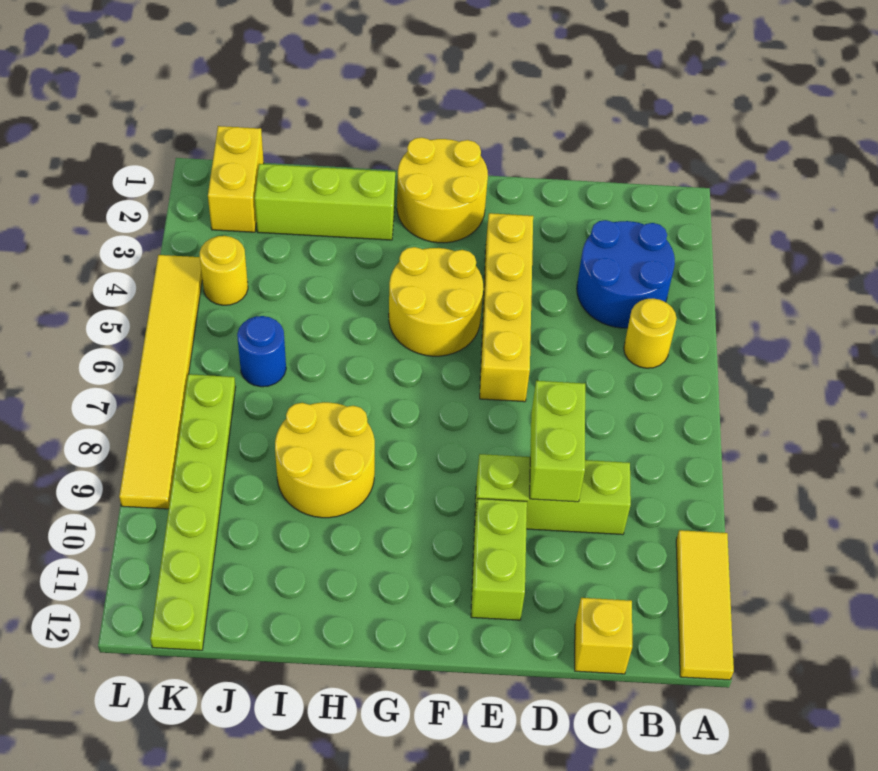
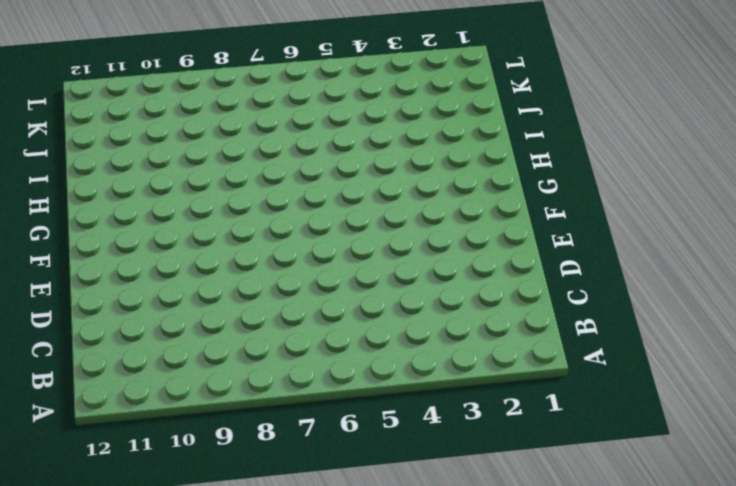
none -> yellow tile A10:A12 level 1
none -> blue round brick B3:C4 level 1
none -> yellow round brick B5 level 1

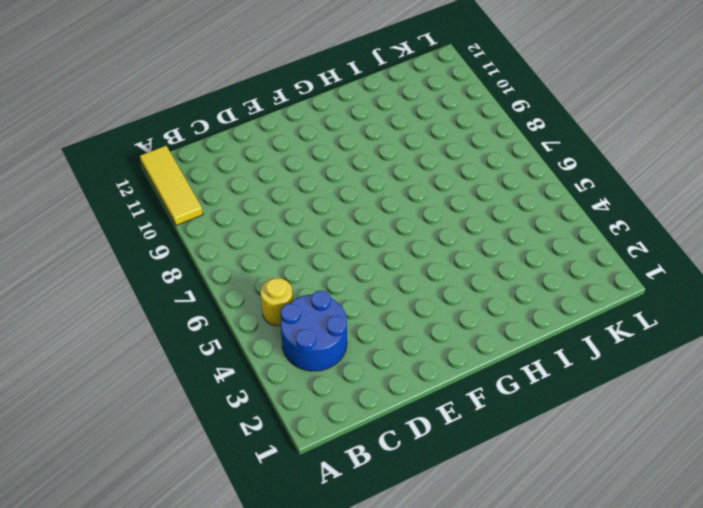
none -> lime brick C9:E9 level 1
none -> yellow brick C12 level 1
none -> yellow brick E3:E6 level 1

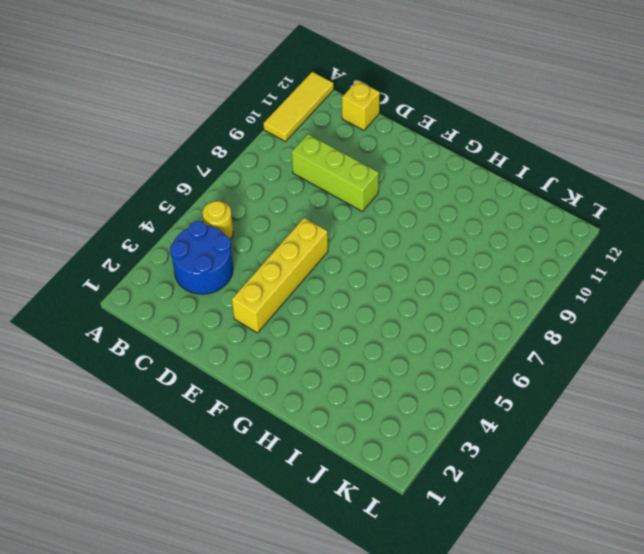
none -> lime brick E10:E11 level 1
none -> yellow round brick F1:G2 level 1
none -> yellow round brick F4:G5 level 1

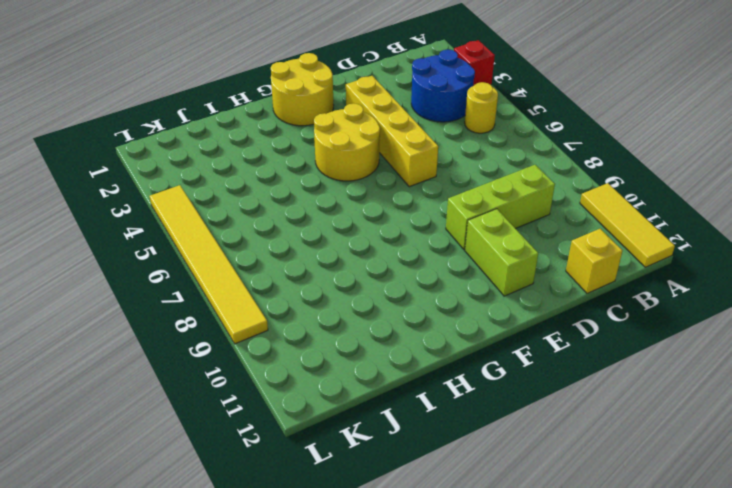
red brick A3 level 1 -> none
none -> lime brick H2:J2 level 1
none -> yellow round brick H8:I9 level 1
none -> blue round brick J6 level 1

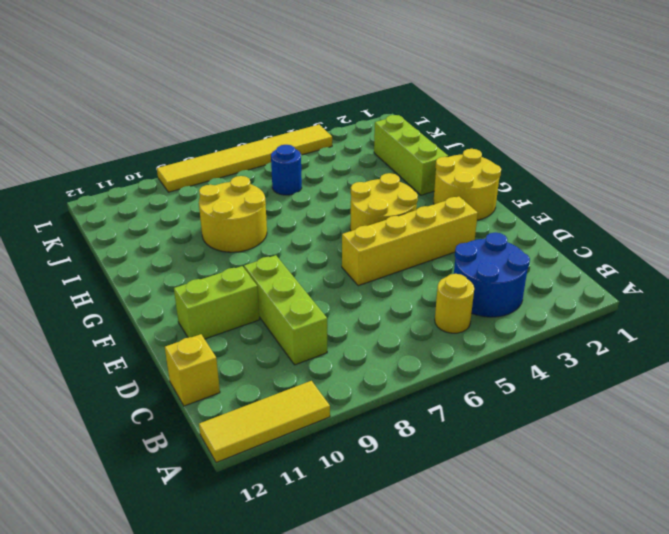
none -> yellow brick K1:K2 level 1
none -> yellow round brick K4 level 1
none -> lime plate K7:K12 level 1

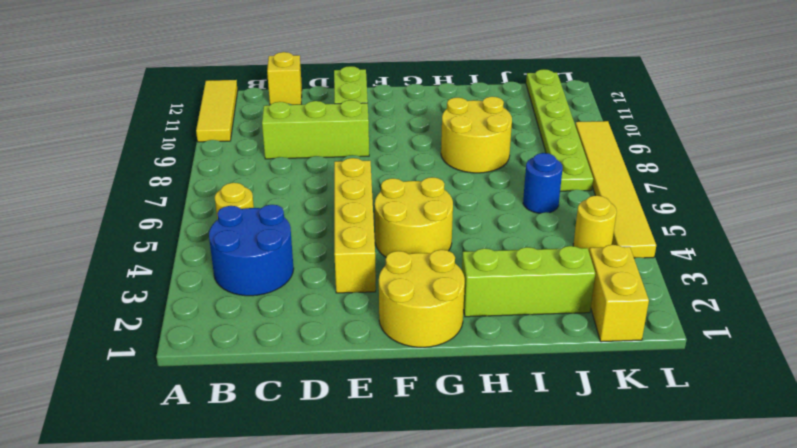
none -> lime brick D8:D9 level 2

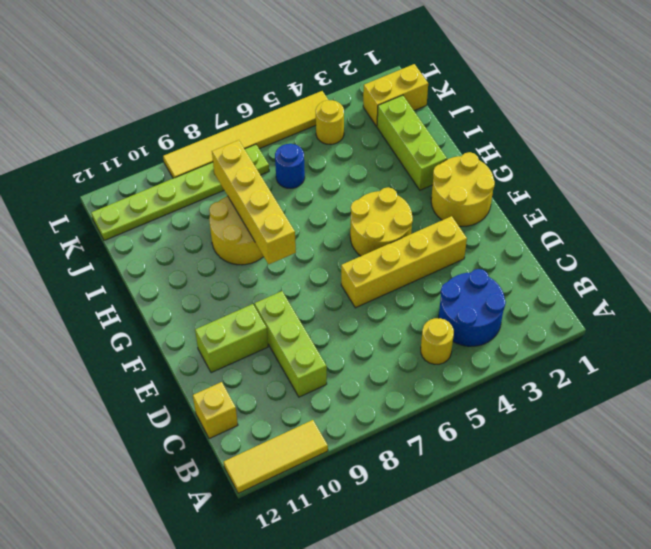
yellow brick G8:J8 level 2 -> none
none -> lime brick D8:D9 level 2

